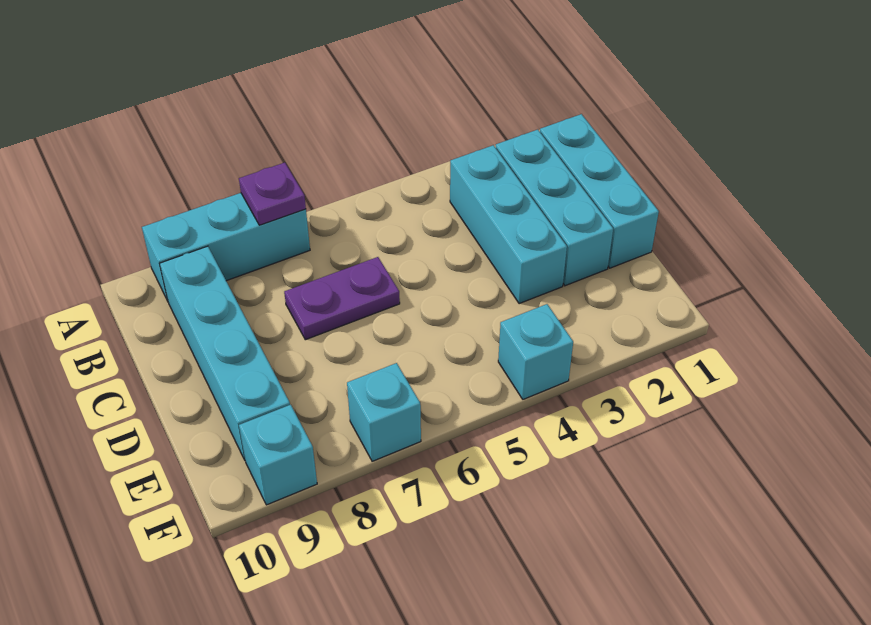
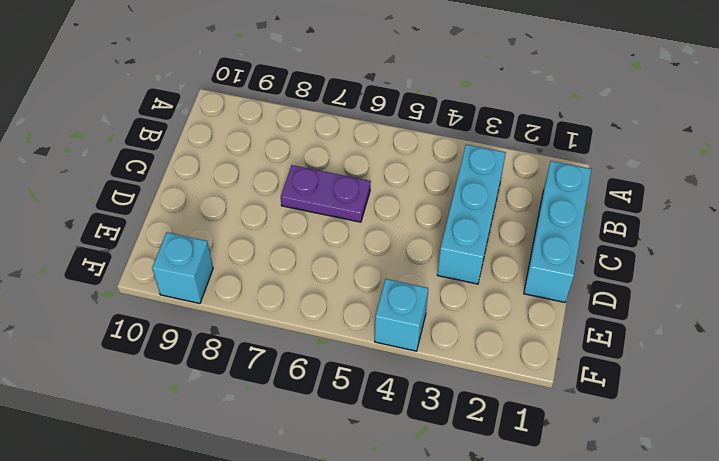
none -> cyan brick A7:A9 level 1
none -> cyan brick B2:D2 level 1

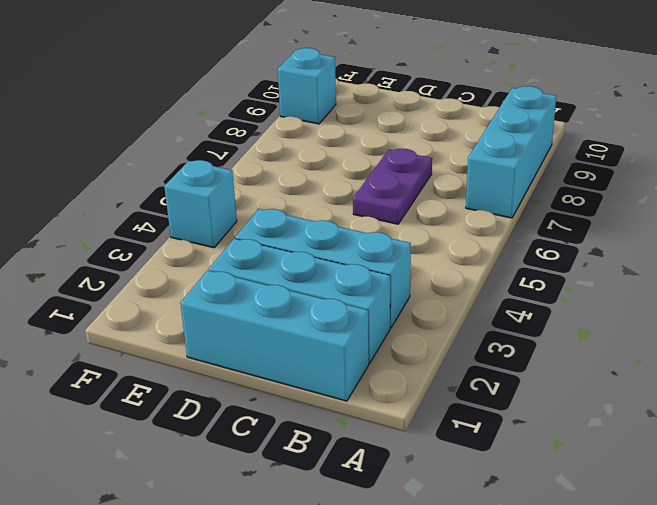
none -> cyan brick B9:E9 level 1
none -> cyan brick F7 level 1

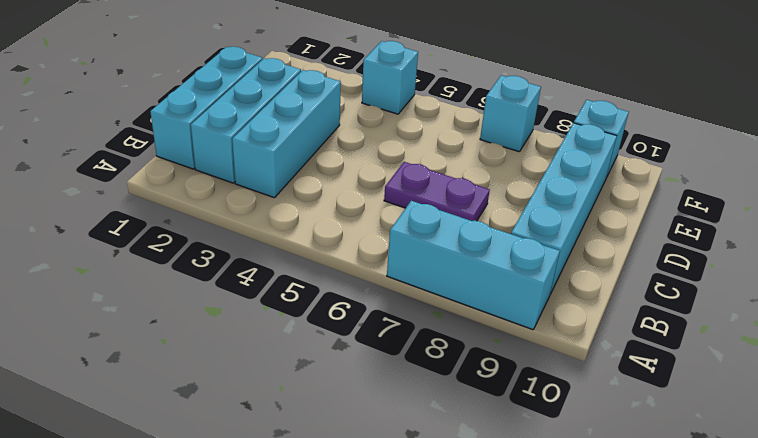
none -> purple plate A7 level 2

